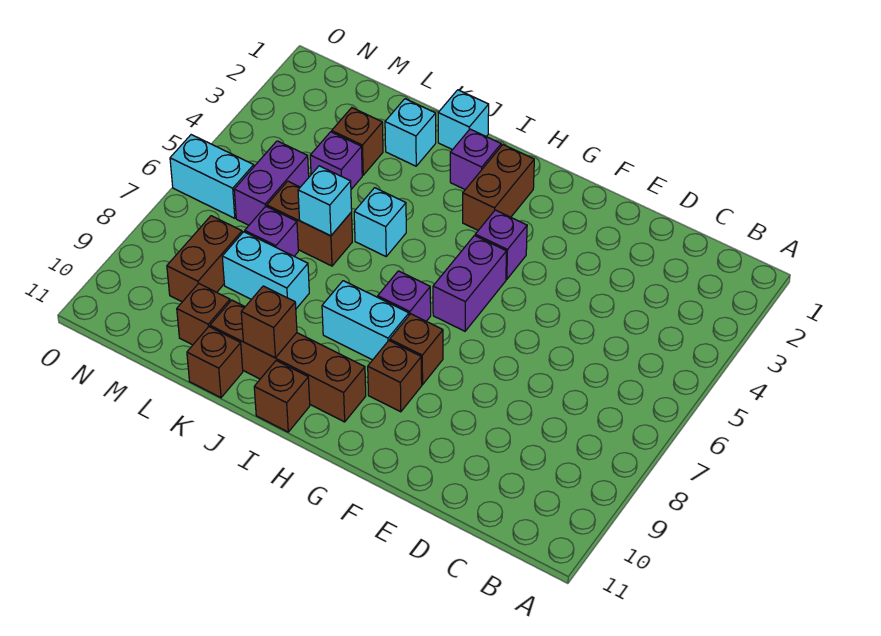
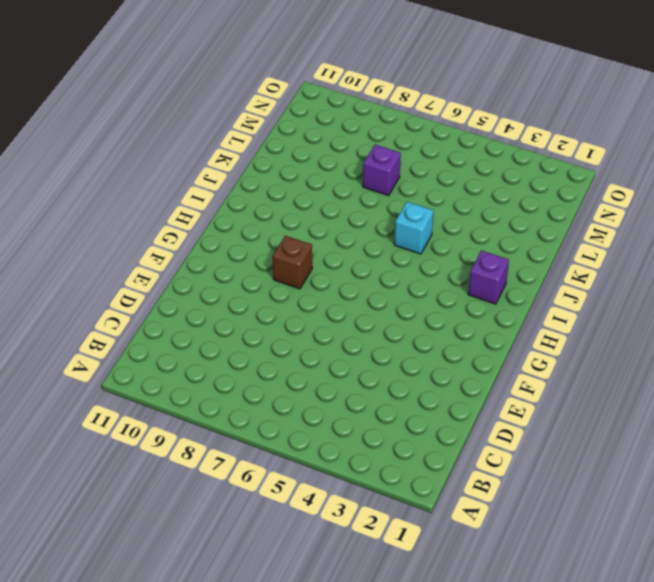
none -> purple brick G4 level 1
none -> purple brick G5:G6 level 1
none -> brown brick G9 level 1

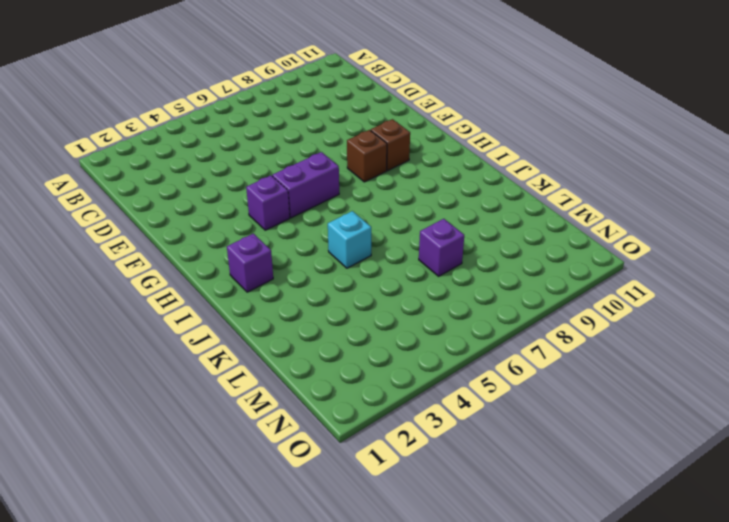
none -> brown brick H2:H3 level 1
none -> purple brick H7 level 1
none -> cyan brick H8:I8 level 1

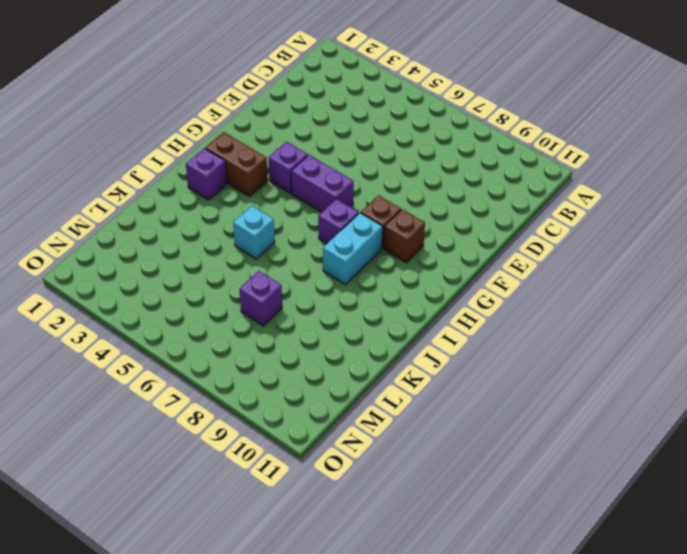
none -> brown brick H10:K10 level 1
none -> brown brick I11 level 1
none -> cyan brick J1 level 1

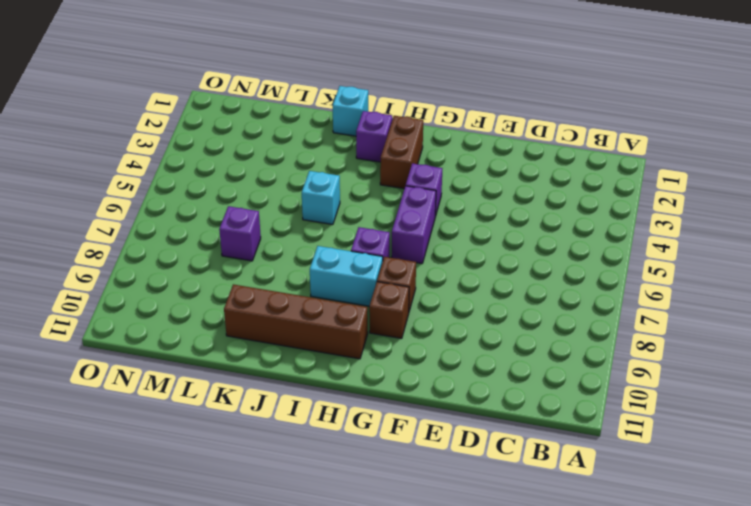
none -> brown brick I11 level 1
none -> cyan brick K2 level 1
none -> brown brick K6:L6 level 1

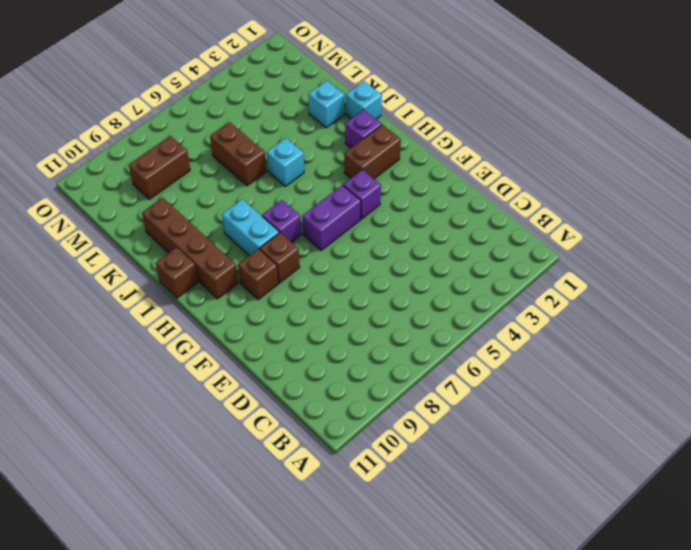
none -> cyan brick K8:L8 level 1
none -> brown brick K11 level 1
none -> brown brick L3 level 1

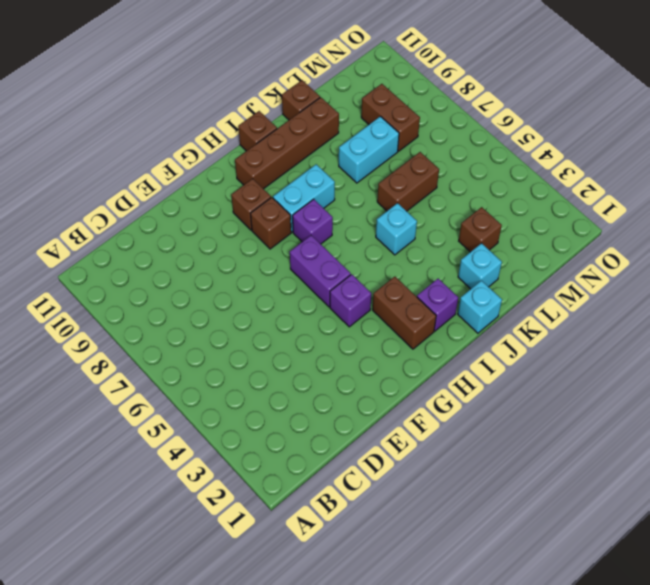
none -> purple brick L4 level 1
none -> purple brick L7 level 1
none -> brown brick L10 level 1

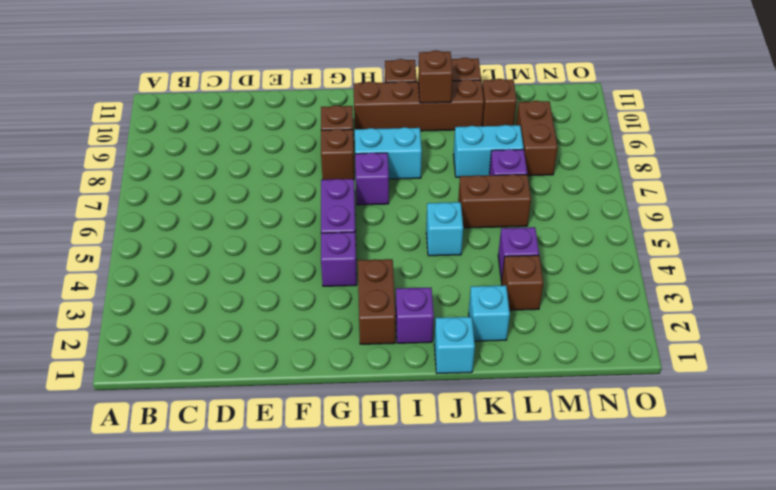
none -> purple brick M5:M6 level 1
none -> cyan brick N6:O6 level 1
none -> cyan brick K6 level 2

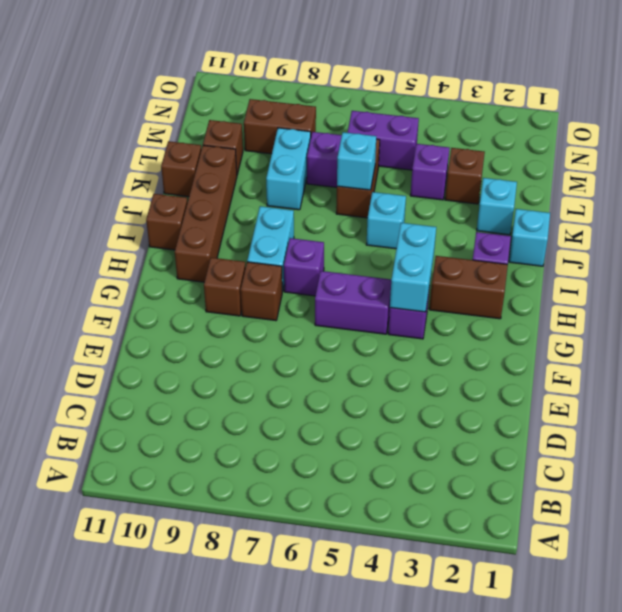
cyan brick G4:H4 level 2 -> cyan brick N6:O6 level 1
none -> brown brick J10 level 2

